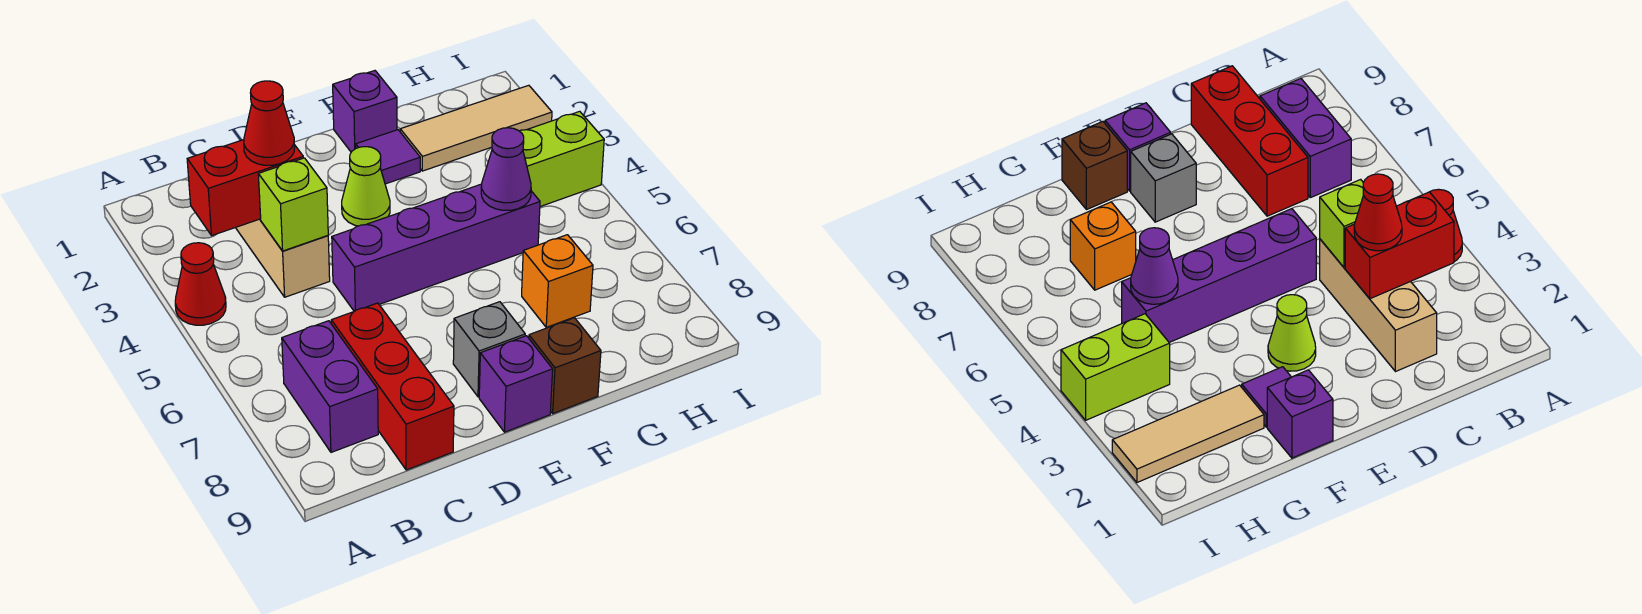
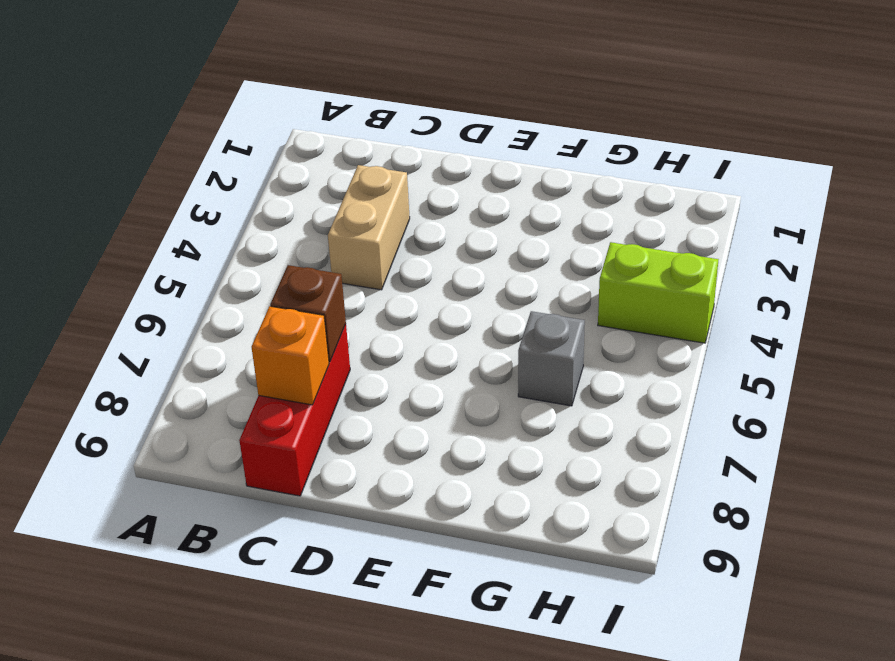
tan brick C3:C4 level 1 -> tan brick C2:C4 level 1
brown brick C7 level 2 -> brown brick F9 level 1
orange brick C8 level 2 -> orange brick G7 level 1
grey brick G6 level 1 -> grey brick E8 level 1
none -> red cone A4 level 1
none -> purple brick B7:B8 level 1
none -> purple brick D5:G5 level 1

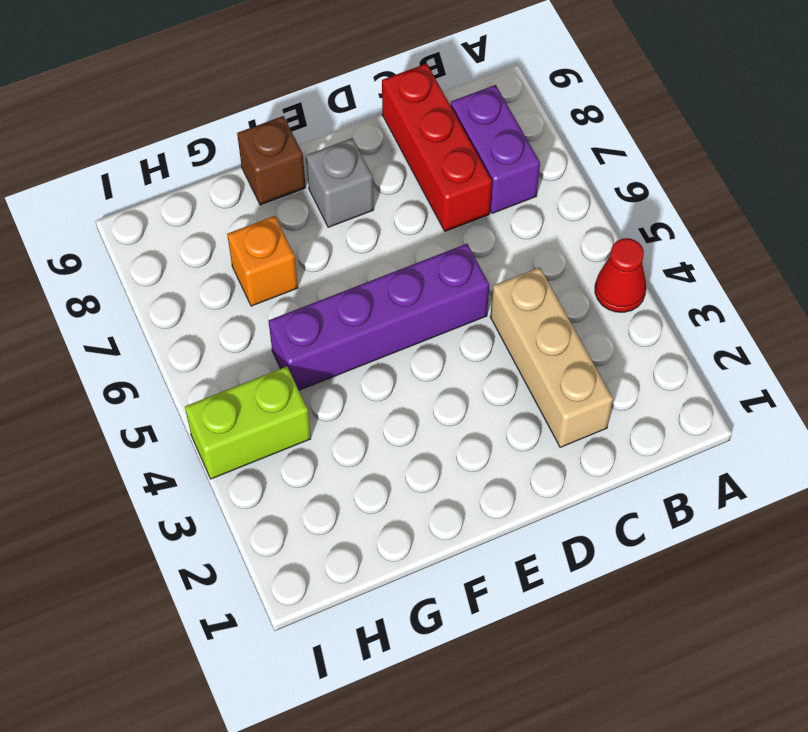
none -> lime cone E3 level 1
none -> purple brick E9 level 1
none -> purple brick F1 level 1

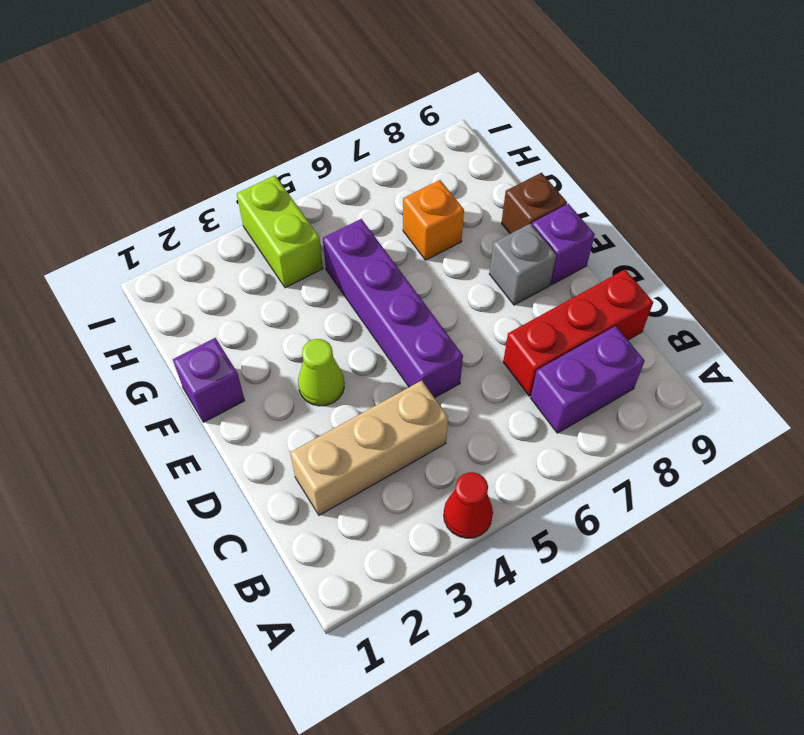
none -> purple tile F2 level 1
none -> tan tile G2:I2 level 1
none -> red brick B3:C3 level 2

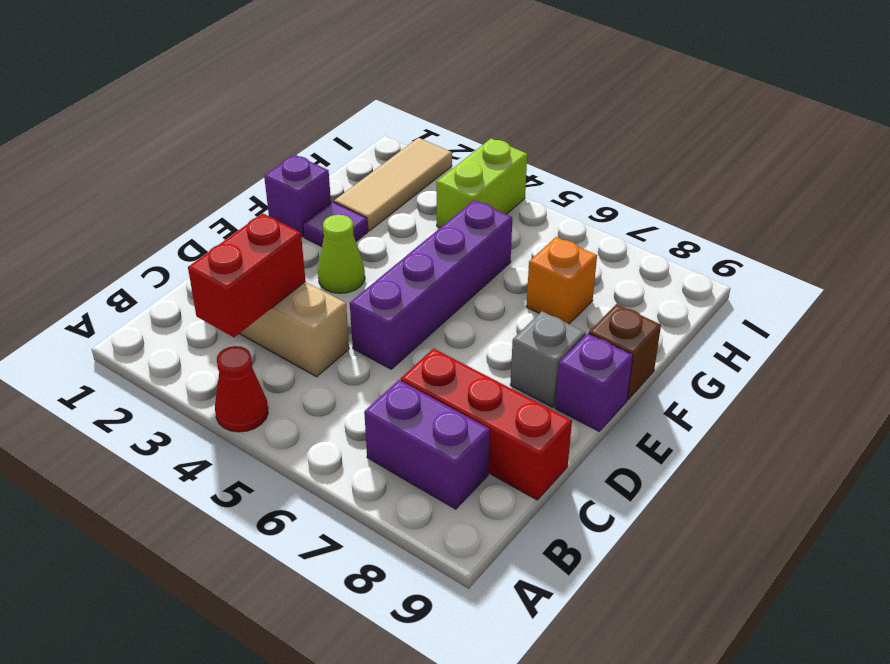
none -> lime brick C4 level 2
none -> purple cone G5 level 2
none -> red cone C3 level 3

